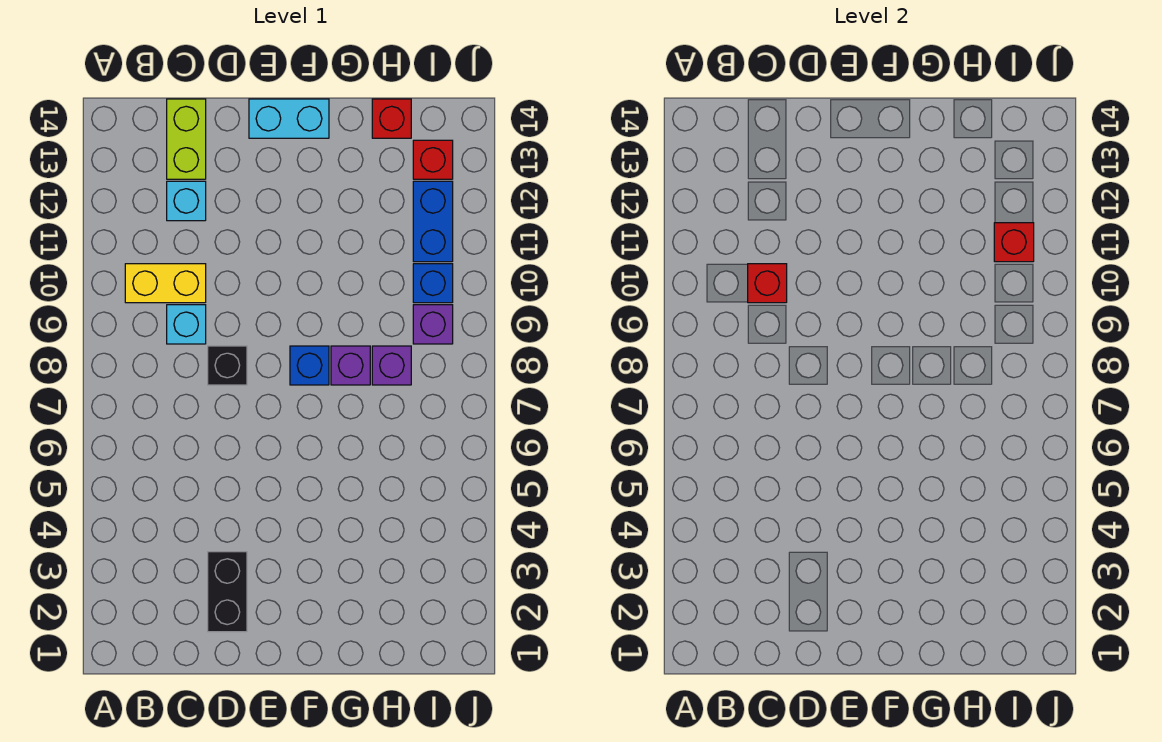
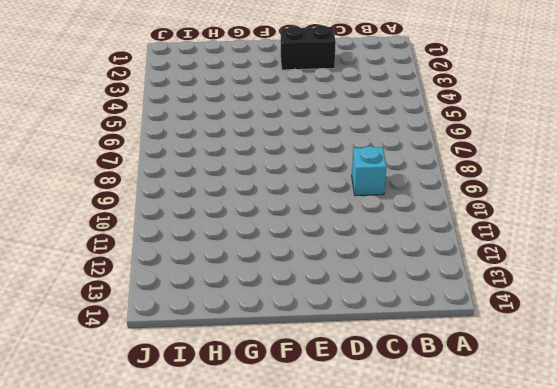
black brick D2:E2 level 1 -> black brick D2:D3 level 1
none -> yellow brick B10:C10 level 1
none -> cyan brick C12 level 1
none -> lime brick C13:C14 level 1

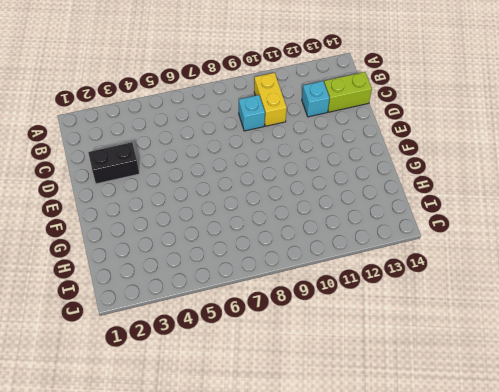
none -> black brick D8 level 1
none -> cyan brick E14:F14 level 1
none -> blue brick F8 level 1

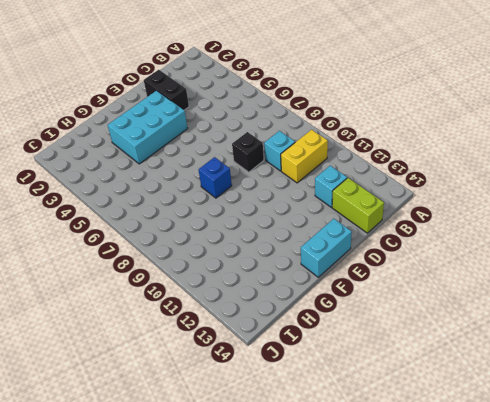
cyan brick E3:G4 level 1 -> none
none -> purple brick G8 level 1
none -> purple brick H8 level 1
none -> red brick H14 level 1

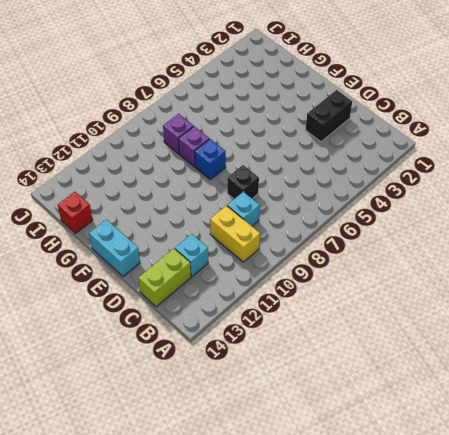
none -> purple brick I9 level 1
none -> blue brick I10 level 1
none -> blue brick I11:I12 level 1

